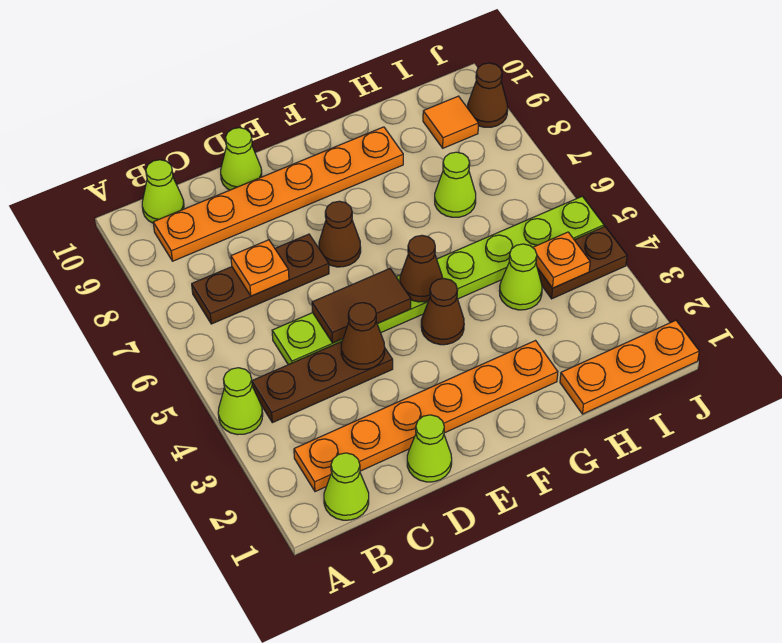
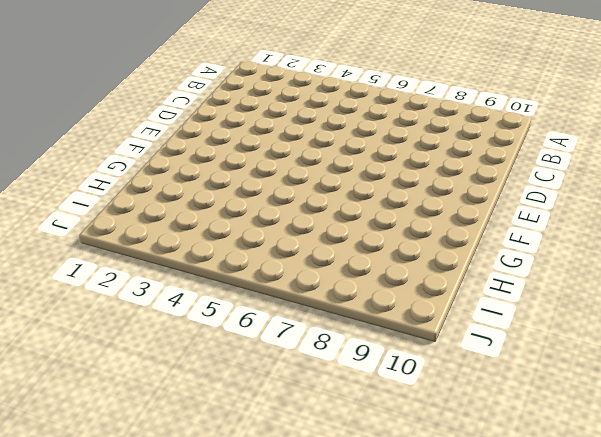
none -> lime cone A4 level 1
none -> lime cone B1 level 1
none -> orange plate B2:G2 level 1

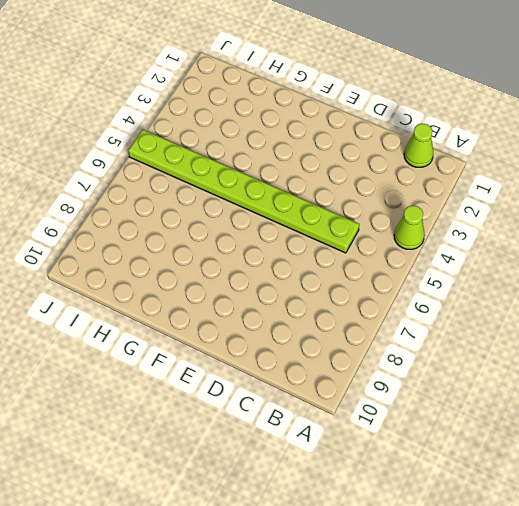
none -> orange plate B2:G2 level 1
none -> brown plate B4:D4 level 1
none -> brown plate B7:D7 level 1

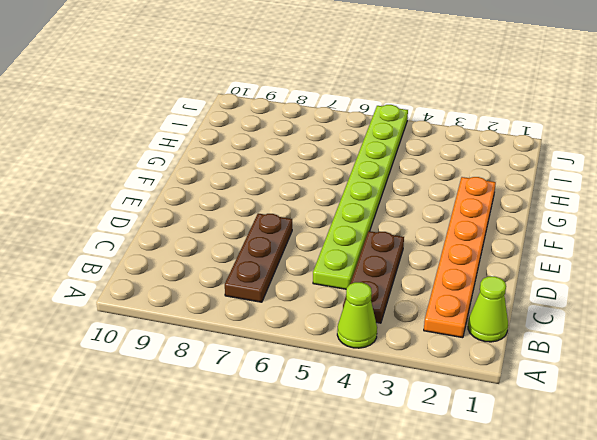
none -> orange plate B9:G9 level 1
none -> lime cone B10 level 1
none -> lime cone D1 level 1

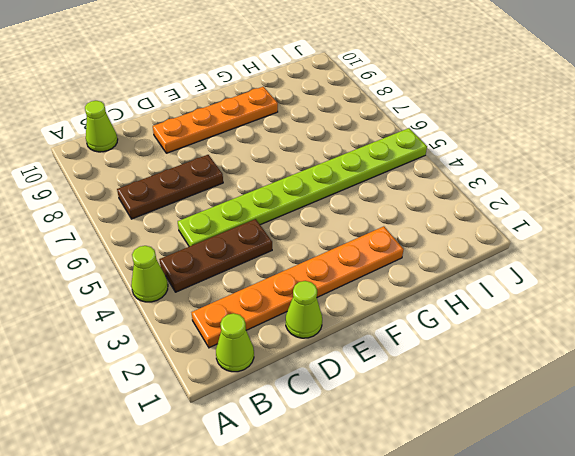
orange plate D9:G9 level 1 -> orange plate B9:G9 level 1
none -> lime cone D10 level 1
none -> brown cone E7 level 1
none -> brown cone F4 level 1

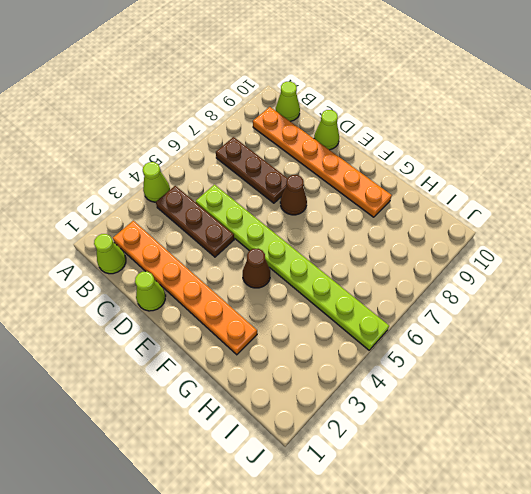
none -> orange plate H1:J1 level 1
none -> lime cone H4 level 1
none -> lime cone H7 level 1

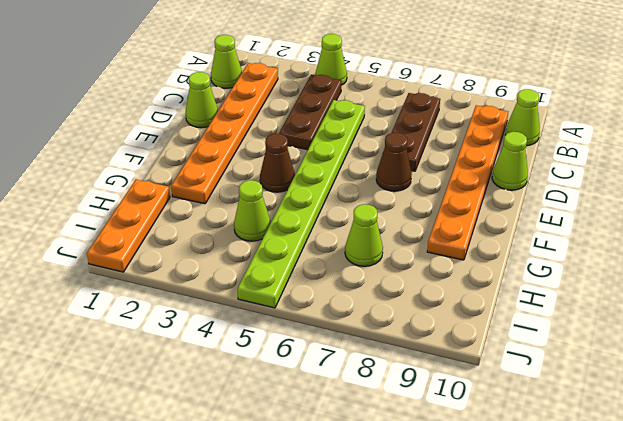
none -> brown plate I4:J4 level 1
none -> orange tile I9 level 1
none -> brown cone J9 level 1

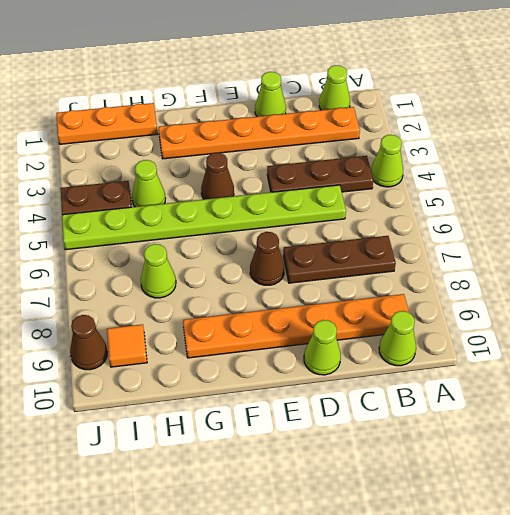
none -> orange plate C7 level 2
none -> brown cone D4 level 2
none -> brown tile D5:E5 level 2

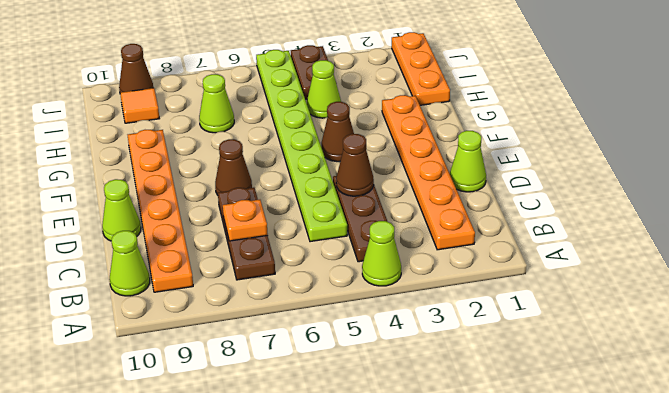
none -> lime cone B1 level 1
none -> brown tile D5:E5 level 2
none -> brown cone F5 level 2

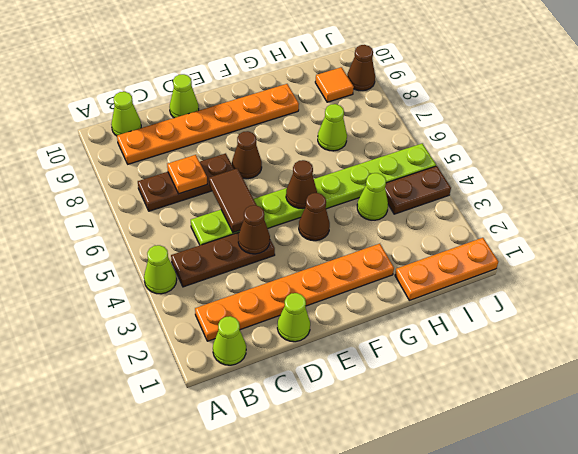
brown tile D5:D6 level 2 -> brown tile D5:E5 level 2
none -> orange plate I4 level 2

